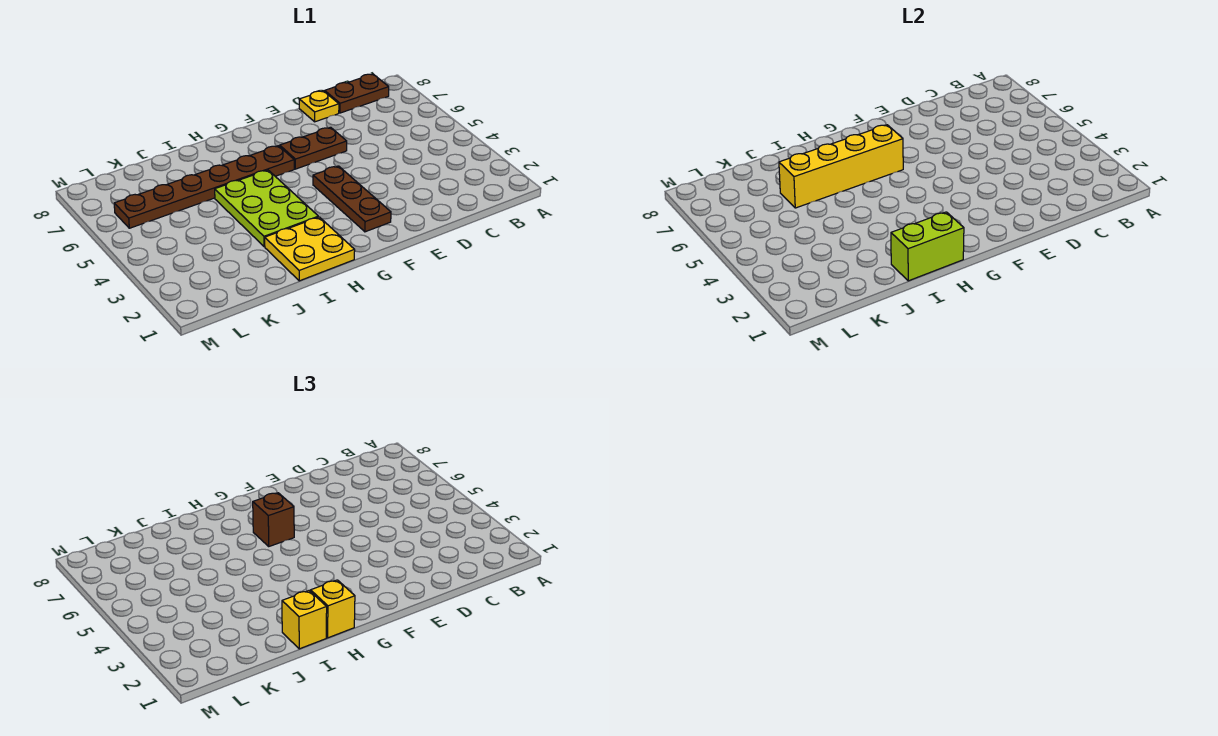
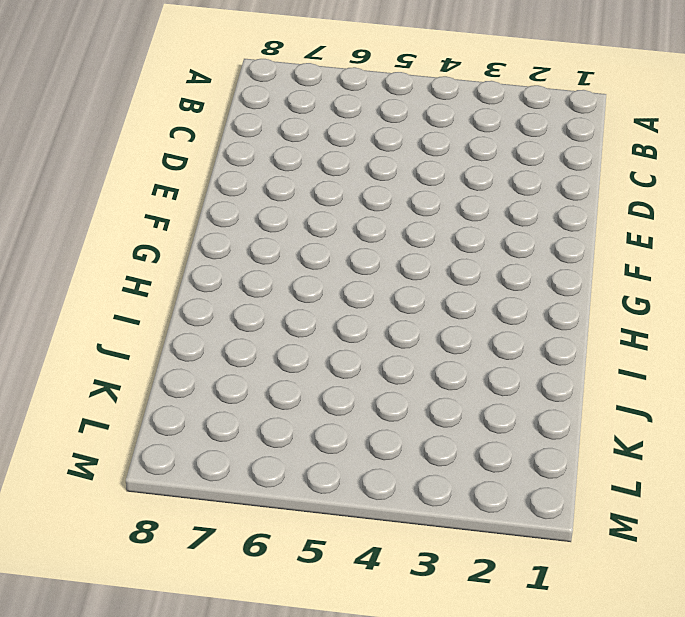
none -> brown plate B8:C8 level 1
none -> yellow plate D8 level 1
none -> brown plate E6:F6 level 1

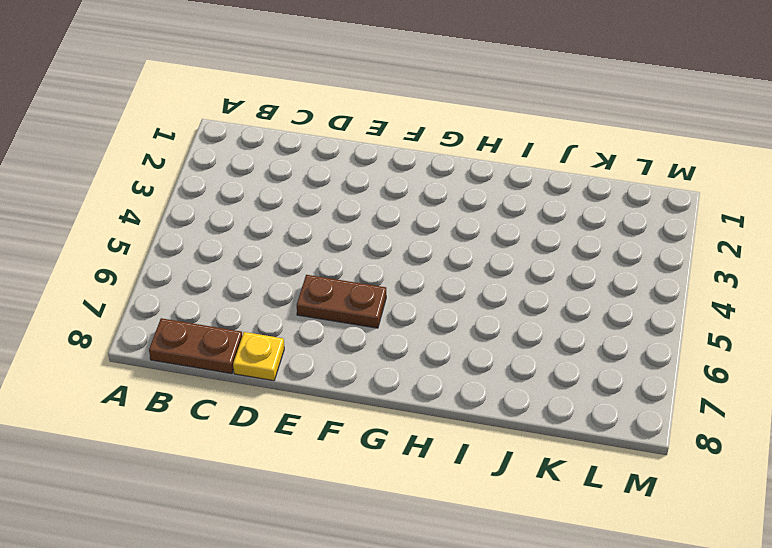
none -> brown plate F2:F4 level 1
none -> brown plate G6:L6 level 1
none -> yellow plate H1:I2 level 1

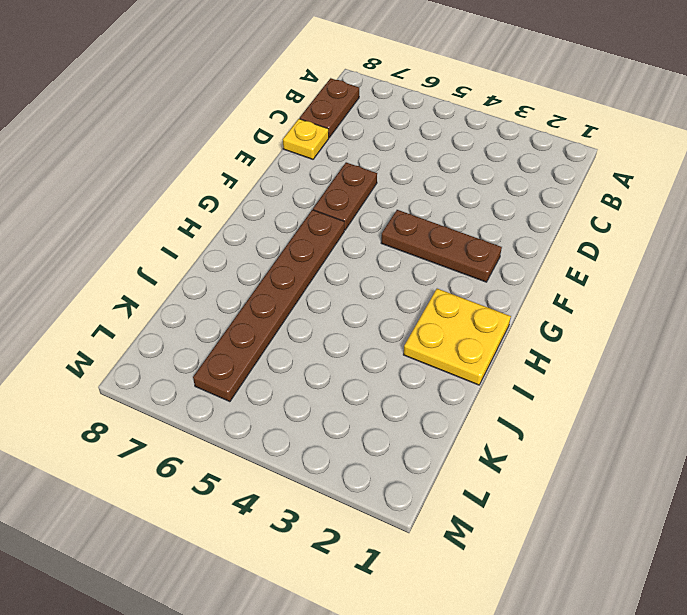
none -> lime plate H3:I5 level 1
none -> yellow brick G6:J6 level 2
none -> lime brick H1:I1 level 2

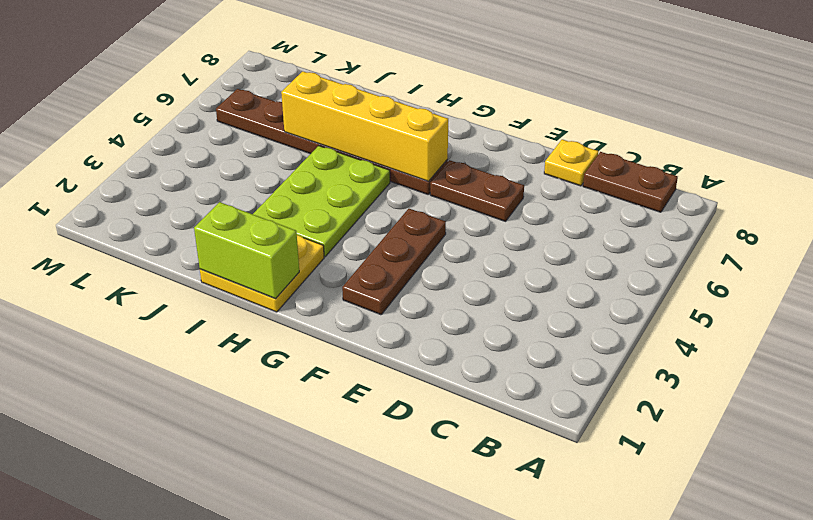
none -> brown brick G6 level 3
none -> yellow brick H1 level 3
none -> yellow brick I1 level 3

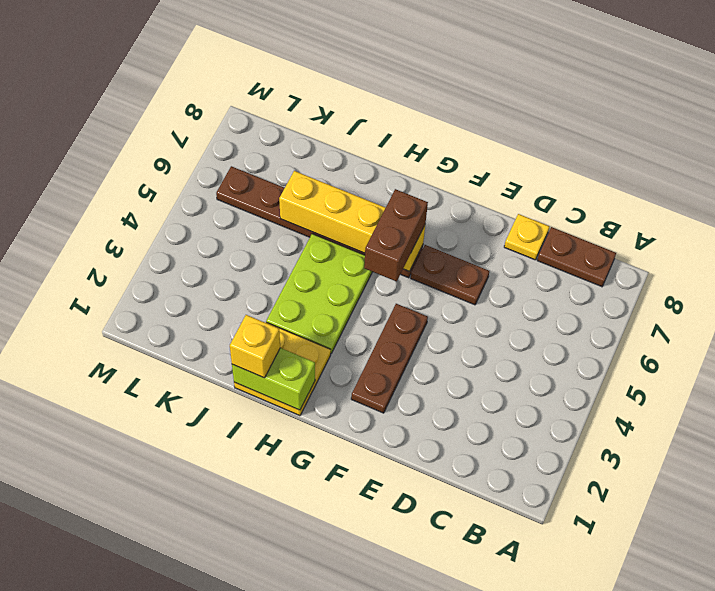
brown brick G5:G6 level 3 -> brown brick G6 level 3
none -> yellow brick H1 level 3

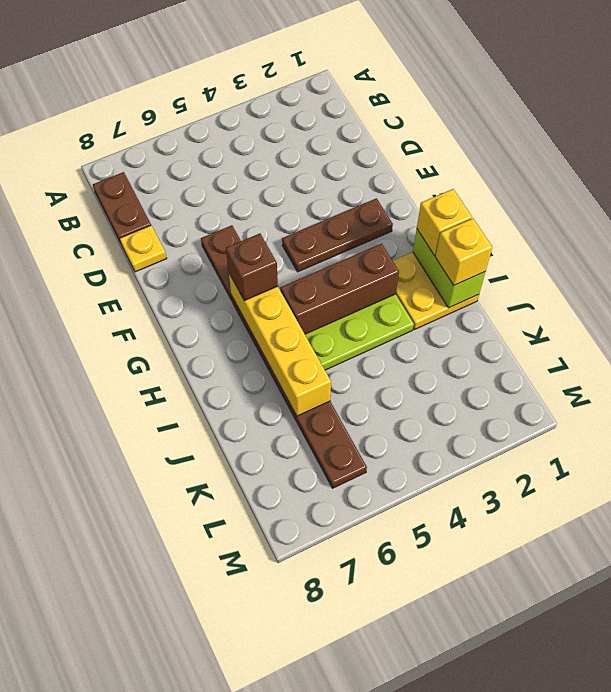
brown brick H3:H5 level 2 -> none

